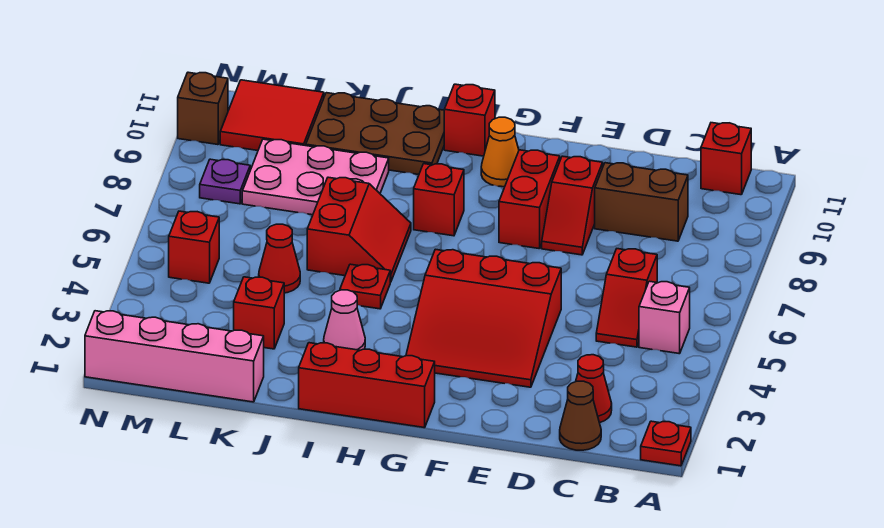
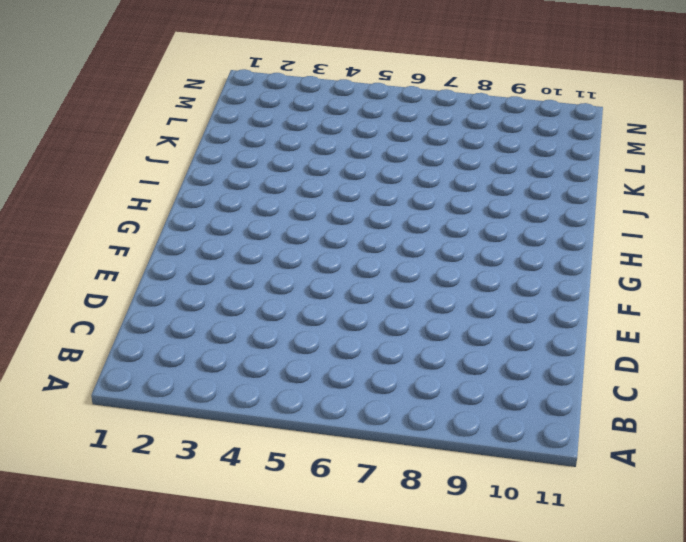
none -> red plate A1 level 1
none -> pink brick B5 level 1
none -> red brick B11 level 1

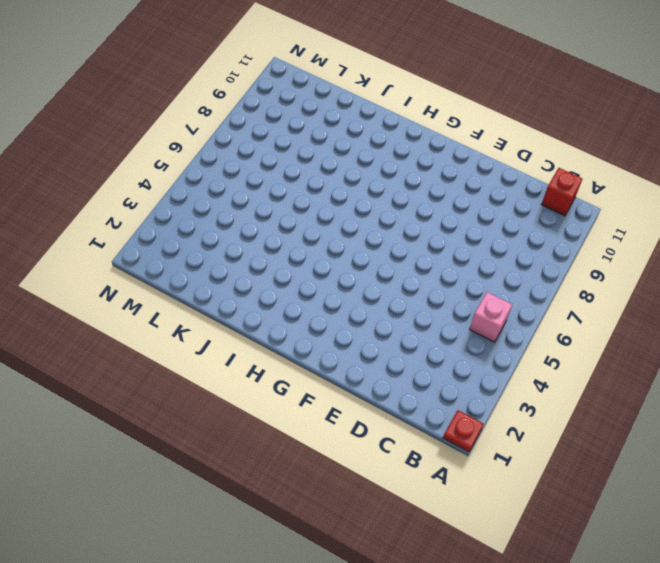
none -> brown cone C1 level 1
none -> red cone C2 level 1
none -> red slope C5:C6 level 1 top 6

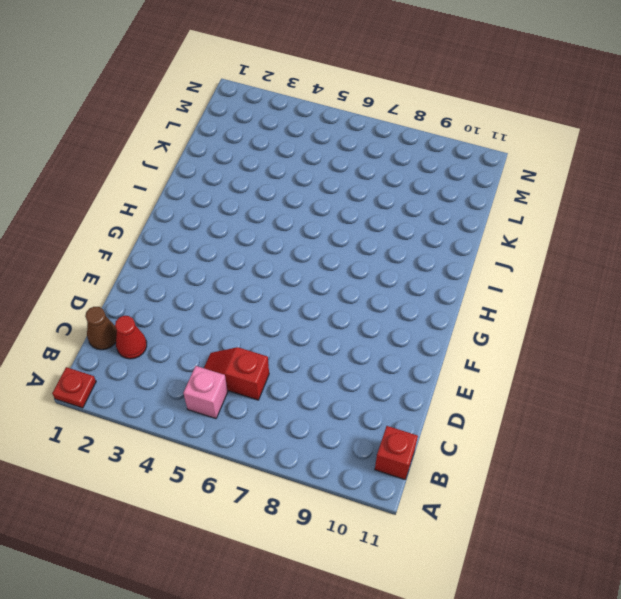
none -> brown brick C9:D9 level 1
none -> red slope E3:G5 level 1 top 5
none -> red slope E8:E9 level 1 top 9

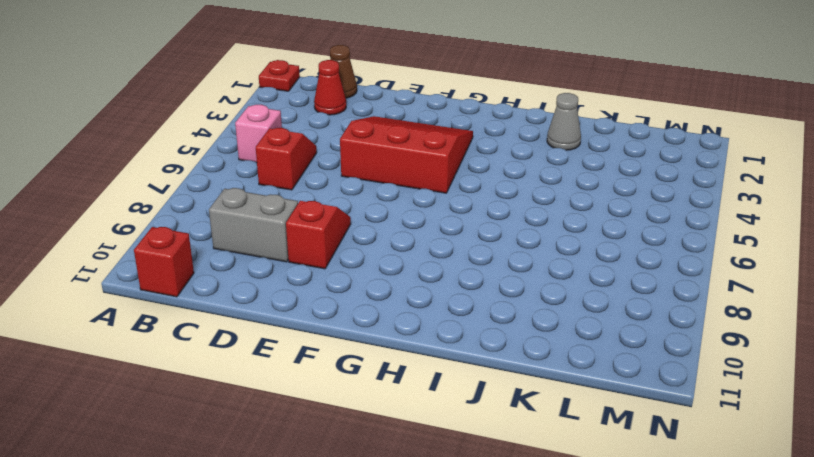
grey brick C9:D9 level 1 -> brown brick C9:D9 level 1
grey cone J2 level 1 -> none
none -> red brick F8:F9 level 1
none -> red brick G1:I1 level 1
none -> orange cone G10 level 1

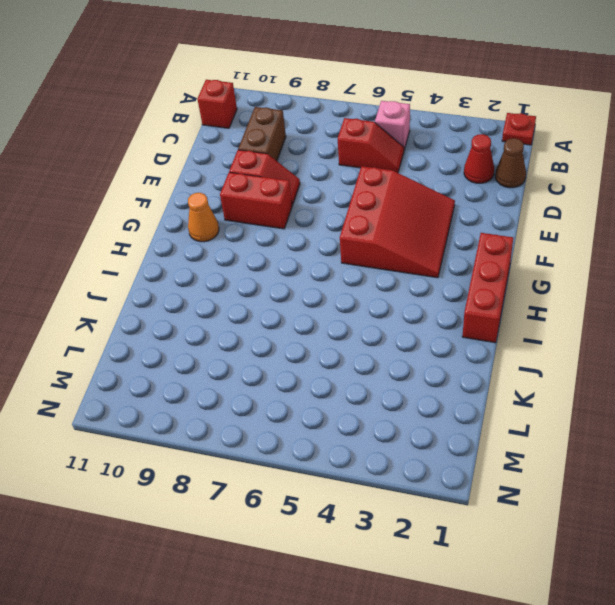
none -> red brick H8 level 1
none -> red brick H11 level 1
none -> pink cone I3 level 1

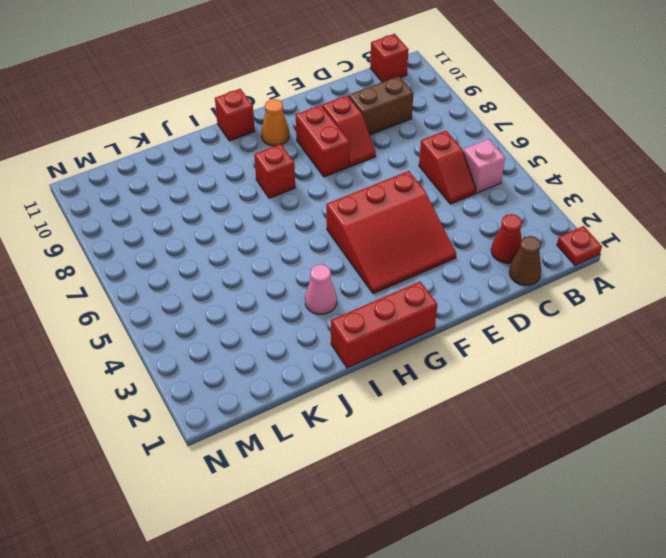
none -> red plate I5 level 1
none -> red slope I6:J7 level 1 top J
none -> brown plate I10:K11 level 1

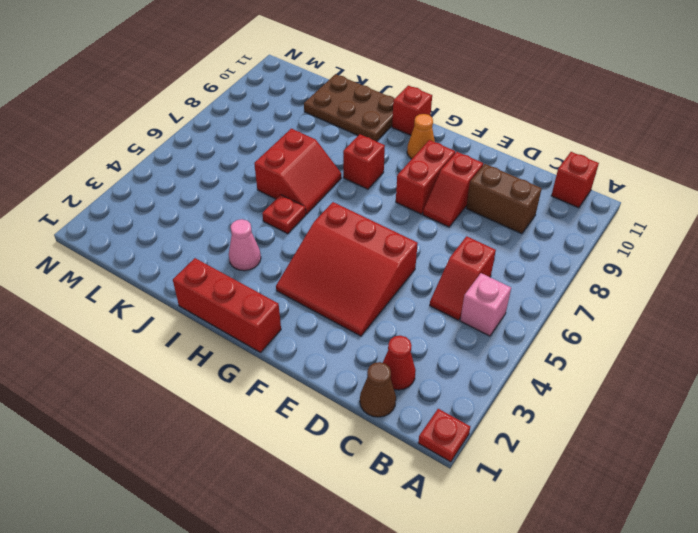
none -> pink plate J8:L9 level 1
none -> pink brick K1:N1 level 1
none -> red brick K3 level 1

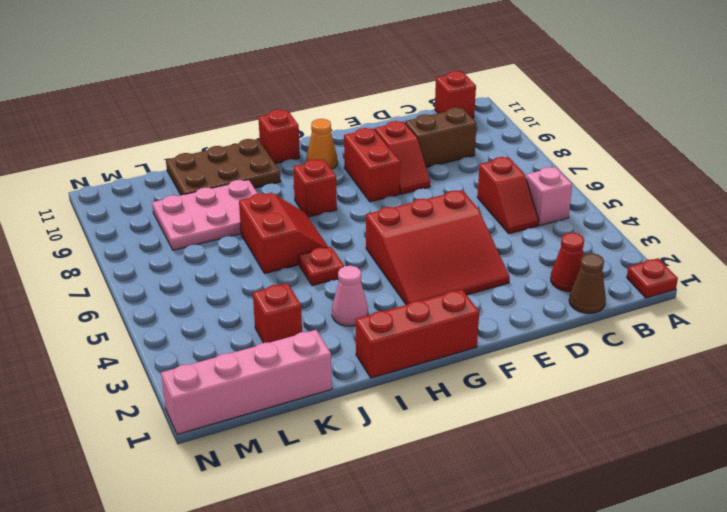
none -> red cone K5 level 1
none -> red tile L10:M11 level 1
none -> red brick M5 level 1

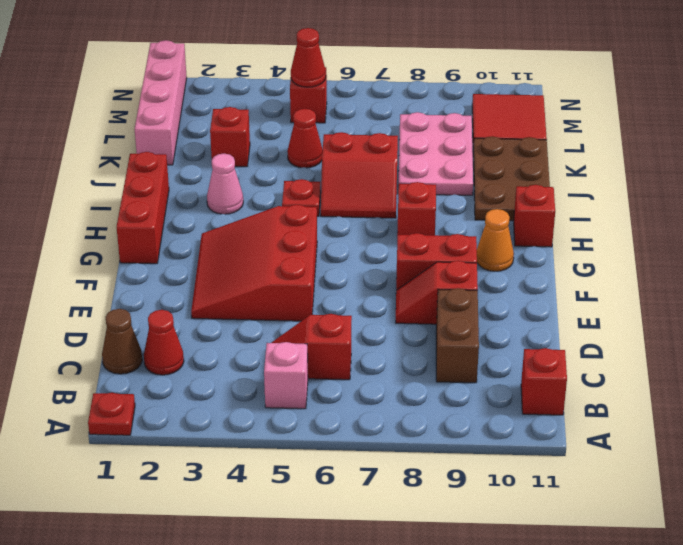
red cone M5 level 2 -> none
none -> purple plate M8 level 1
none -> brown brick N10 level 1

